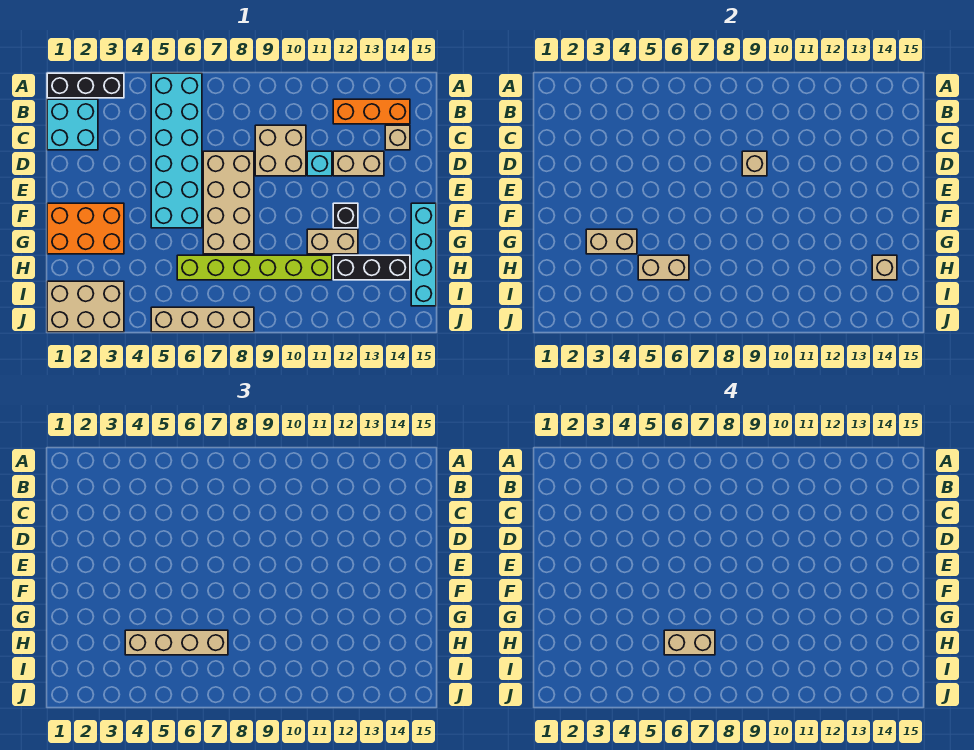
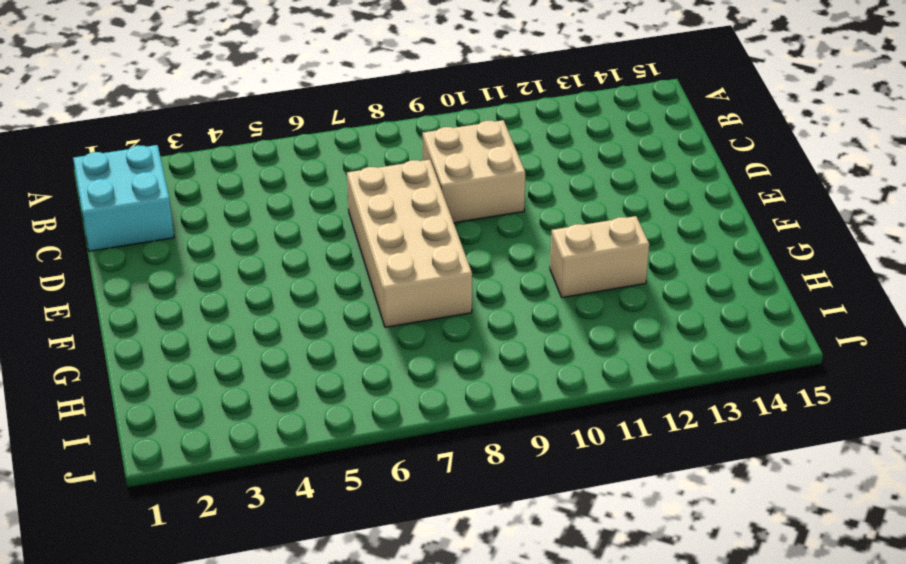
none -> black brick A1:A3 level 1
none -> cyan brick A5:F6 level 1
none -> orange brick B12:B14 level 1

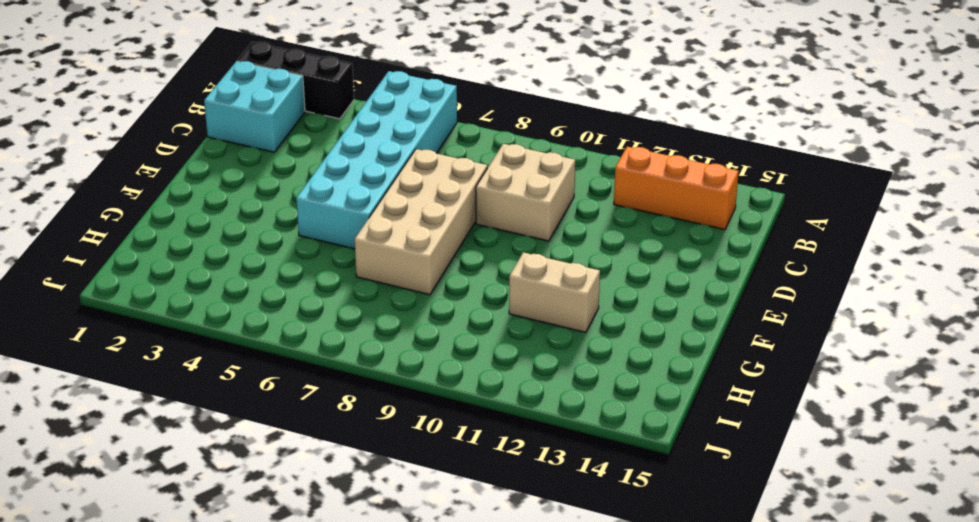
none -> tan brick C14 level 1
none -> cyan brick D11 level 1
none -> tan brick D12:D13 level 1

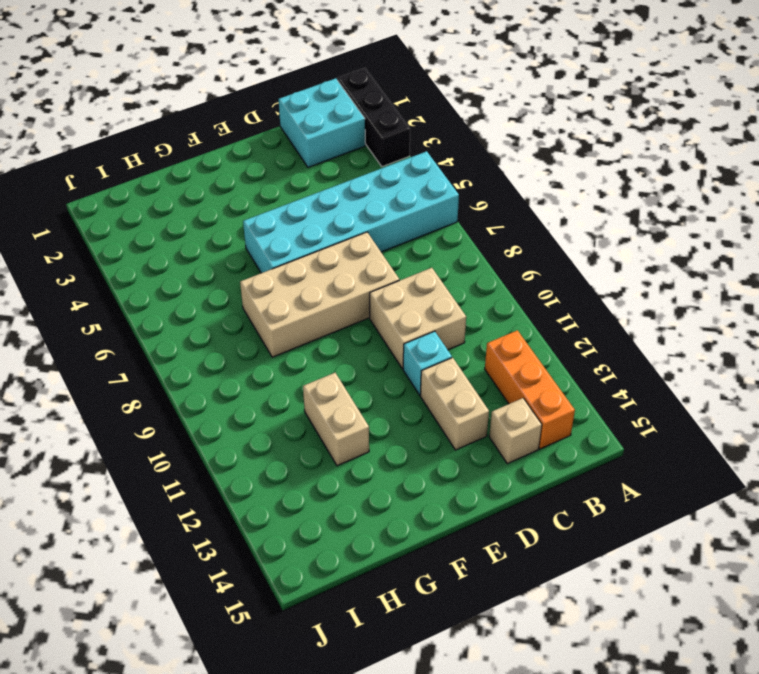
none -> orange brick F1:G3 level 1
none -> black brick F12 level 1
none -> cyan brick F15:I15 level 1

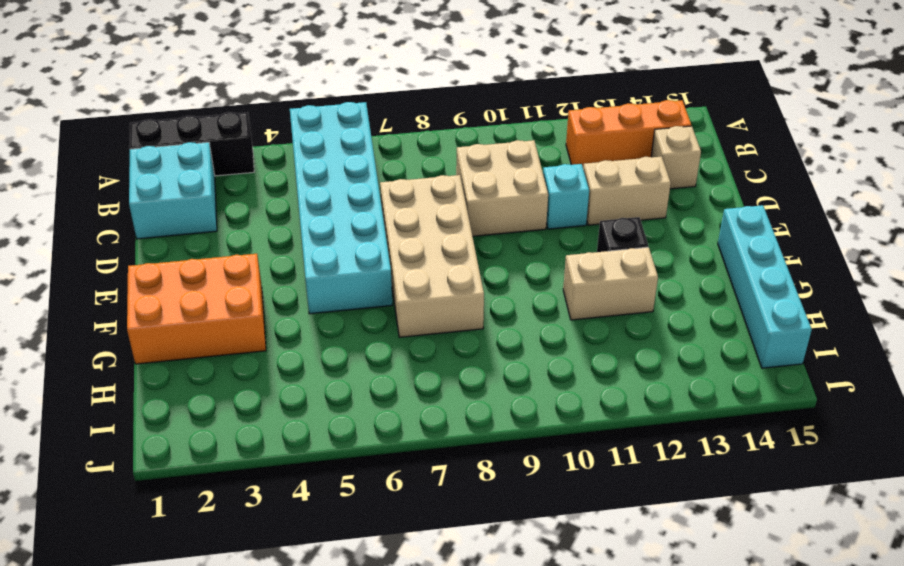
none -> lime brick H6:H11 level 1
none -> black brick H12:H14 level 1
none -> tan brick I1:J3 level 1

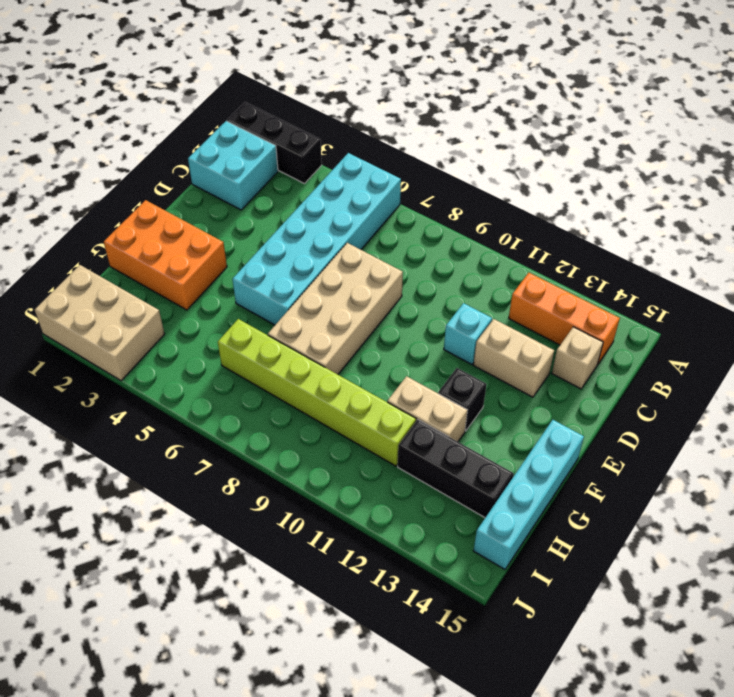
none -> tan brick C9:D10 level 1
none -> tan brick J5:J8 level 1
none -> tan brick D9 level 2

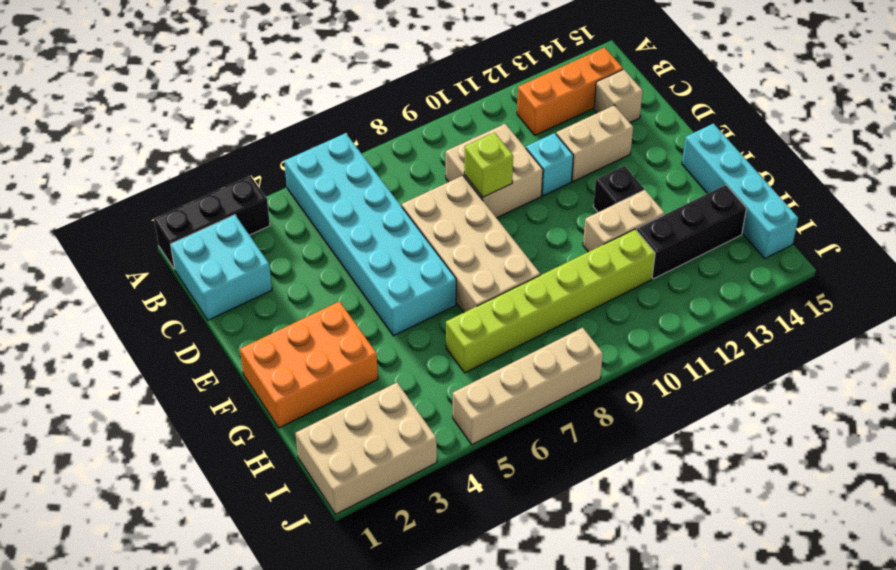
lime brick D9 level 2 -> tan brick D9 level 2
none -> tan brick G3:G4 level 2
none -> tan brick H5:H6 level 2
none -> tan brick H14 level 2

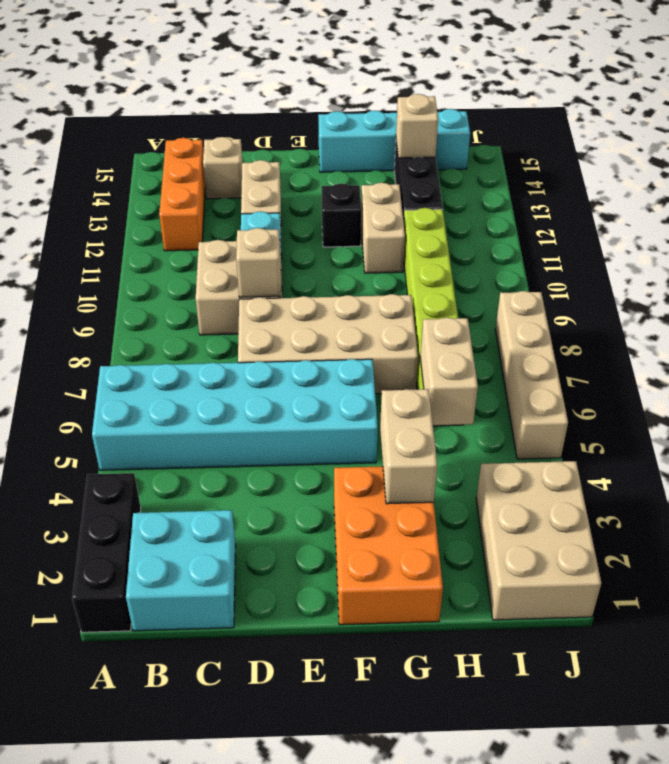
none -> tan brick H4:H7 level 3
none -> tan brick H6:H7 level 4

